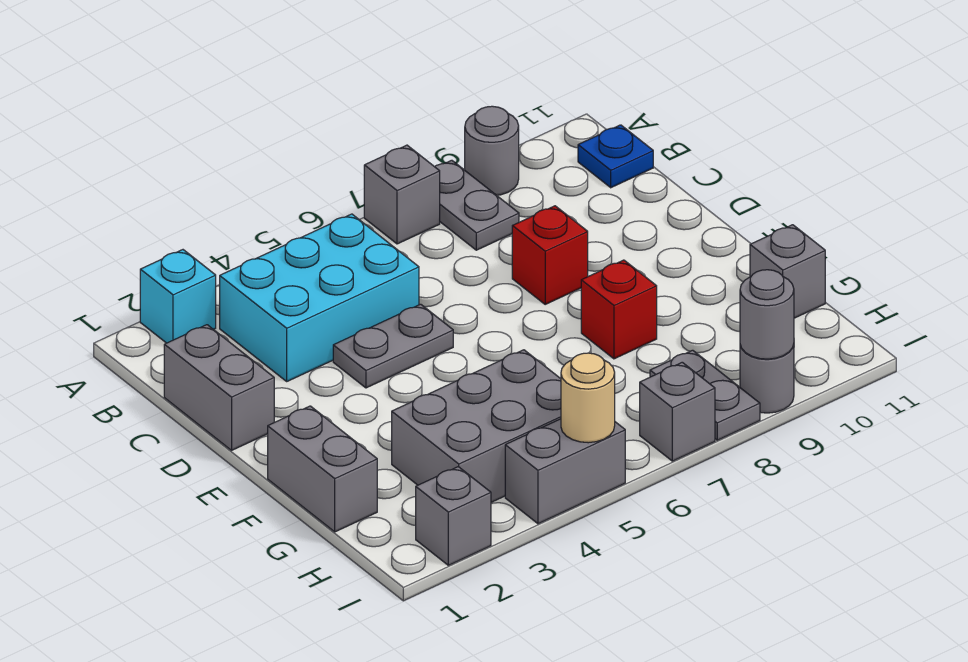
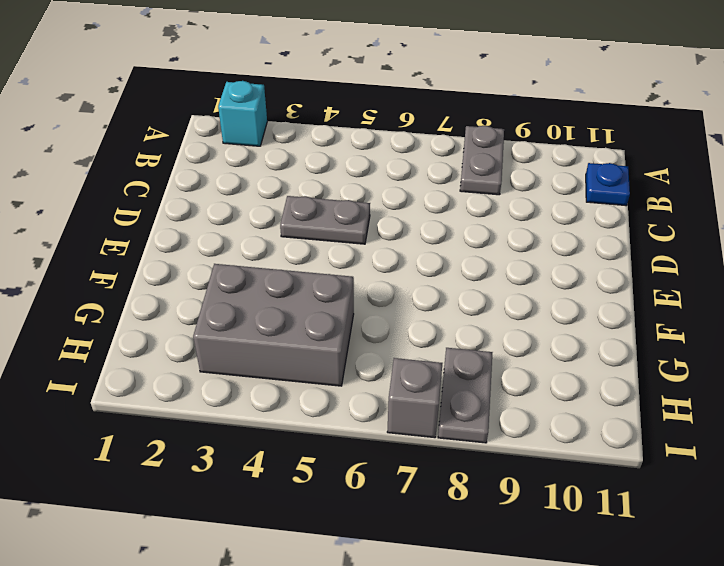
none -> grey brick A7 level 1
none -> grey round brick A9 level 1
none -> cyan brick B3:C5 level 1

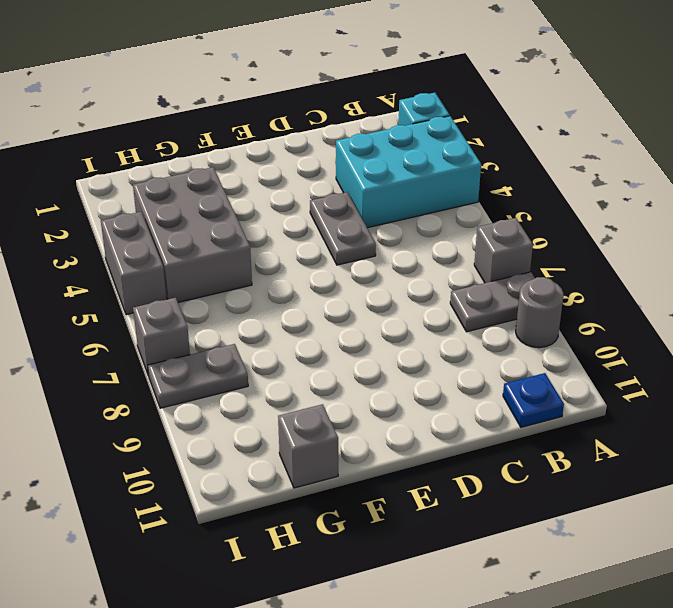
cyan brick A3:C4 level 1 -> cyan brick B3:C5 level 1
none -> grey brick C1:D1 level 1
none -> red brick D8 level 1
none -> grey brick F1:G1 level 1

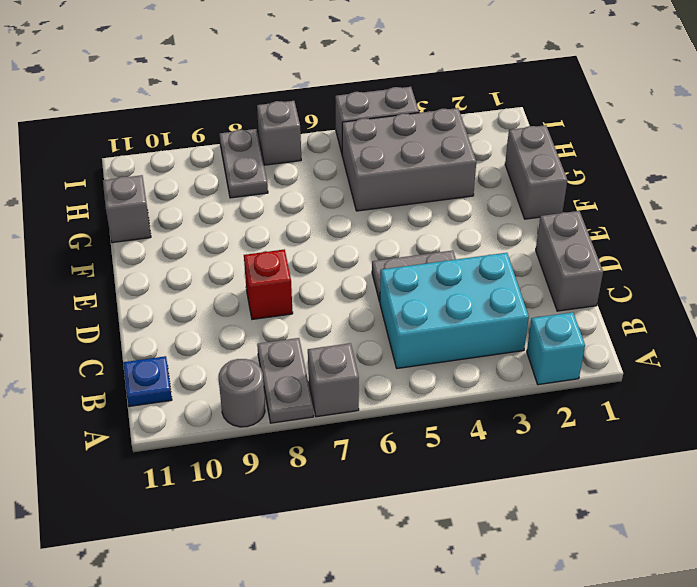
none -> red brick F8 level 1
none -> grey brick I2 level 1
none -> grey round brick I9 level 1

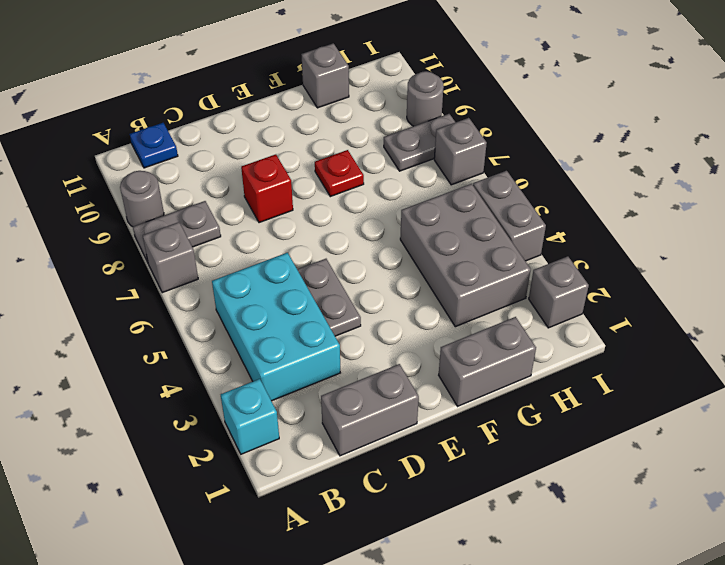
red plate F8 level 1 -> red brick F8 level 1
none -> tan round brick I5 level 2
none -> grey round brick I9 level 2

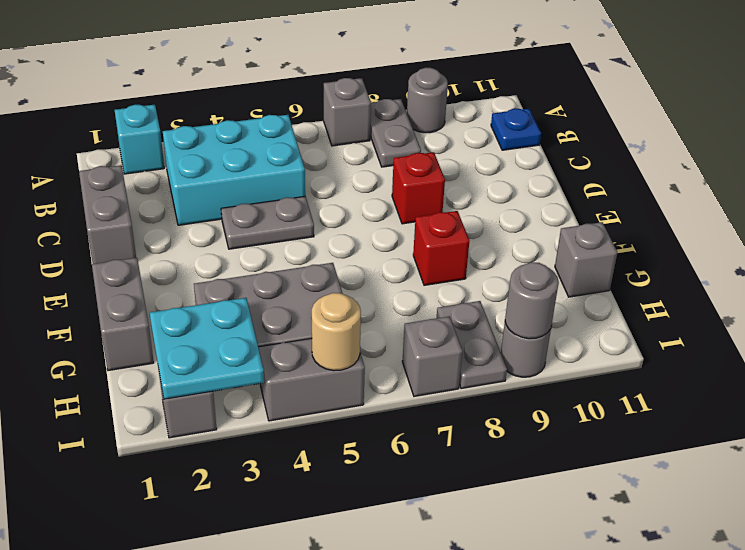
cyan plate H2:I3 level 2 -> none

